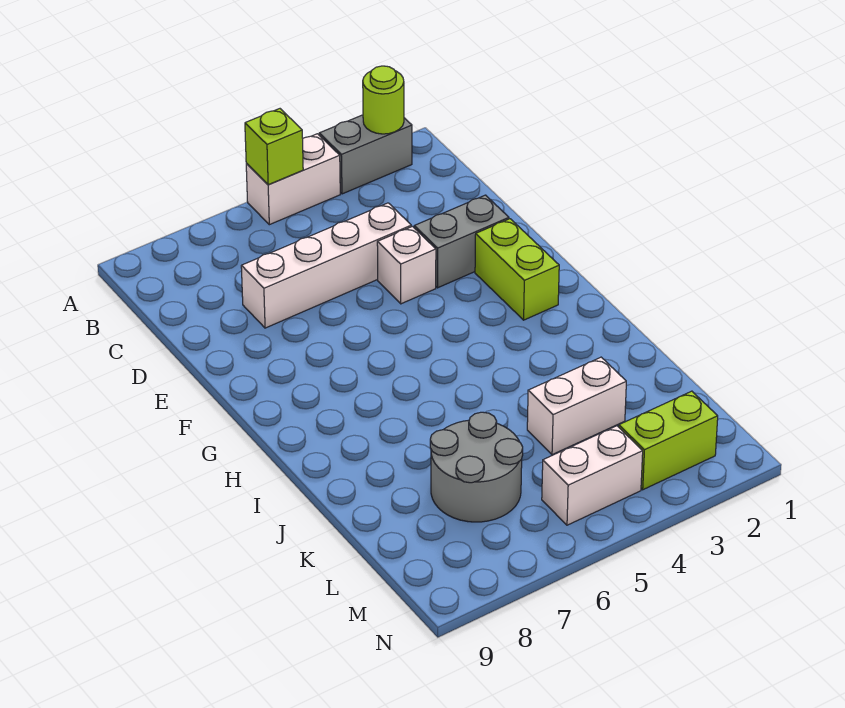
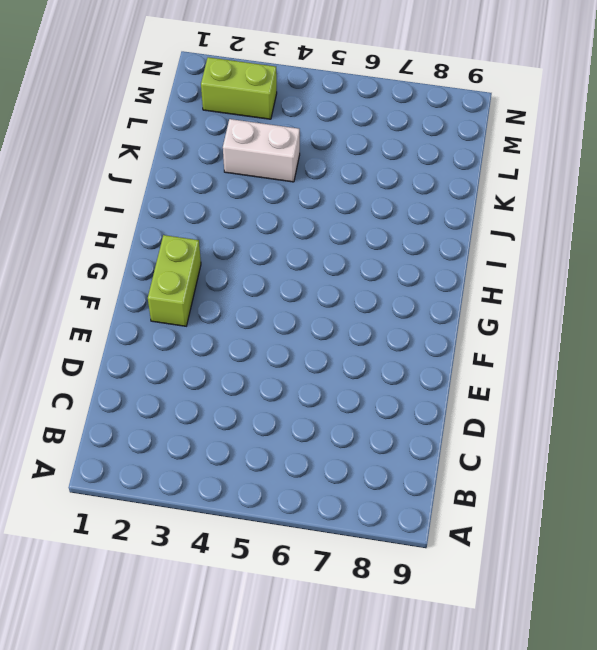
none -> grey brick A2:A3 level 1
none -> white brick A4:A5 level 1
none -> white brick D4:D7 level 1

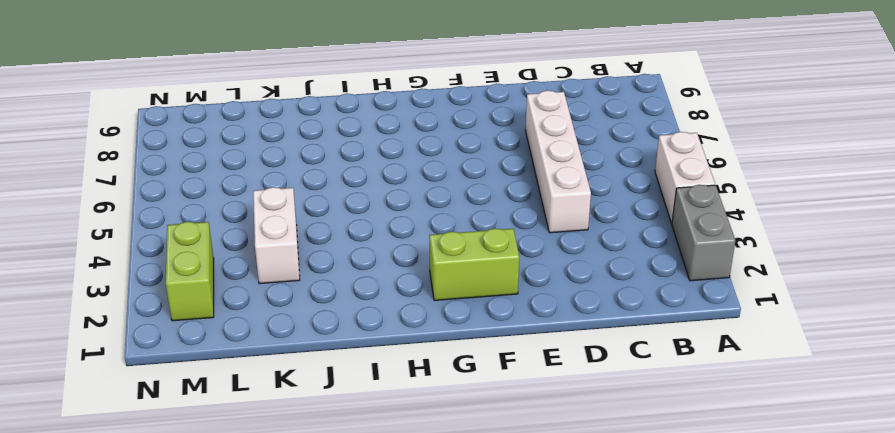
none -> grey brick E2:E3 level 1
none -> white brick E4 level 1
none -> grey round brick K6:L7 level 1

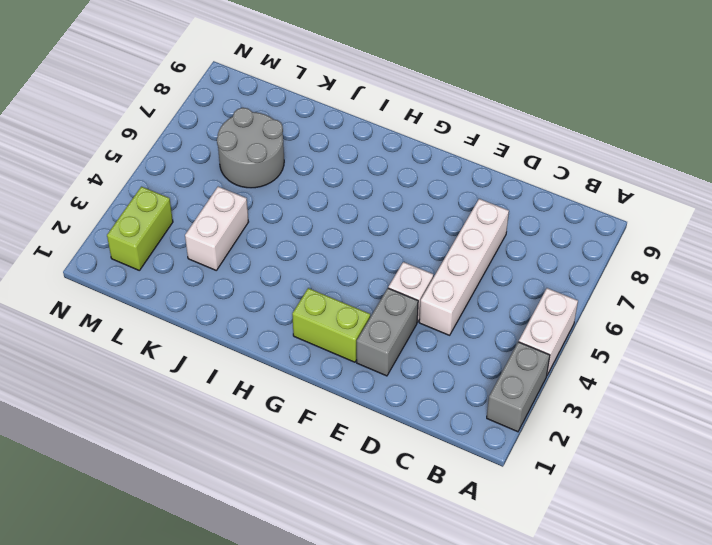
none -> white brick M4:M5 level 1
none -> lime round brick A2 level 2
none -> lime brick A5 level 2

